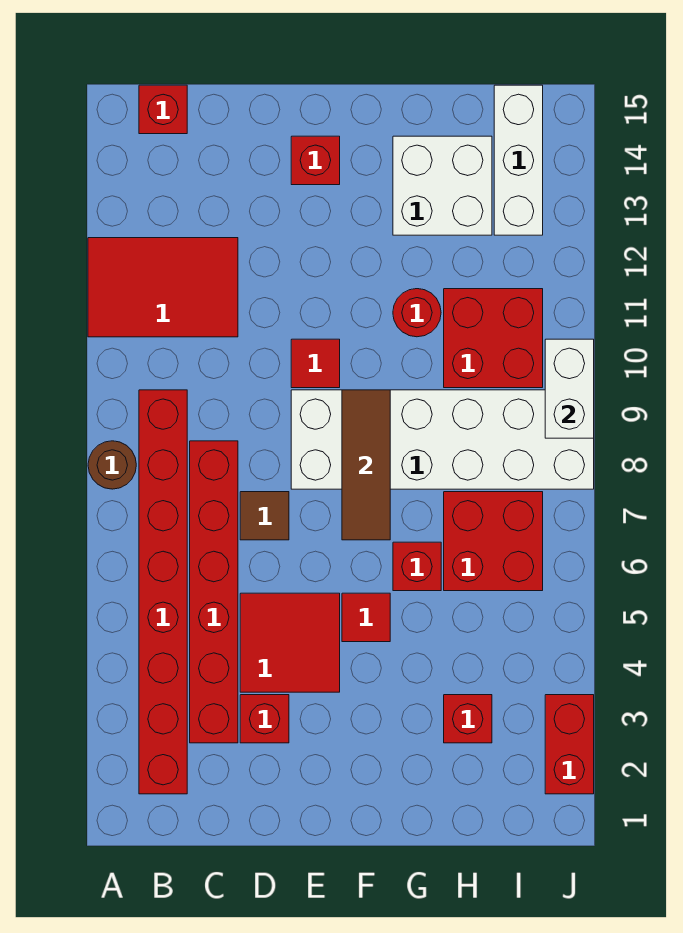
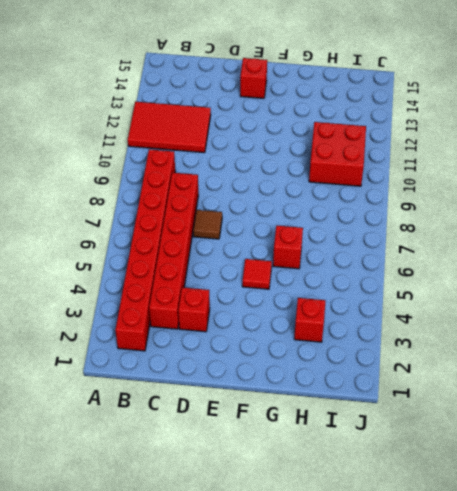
none -> brown round brick A8 level 1
none -> red brick B15 level 1
none -> red tile D4:E5 level 1

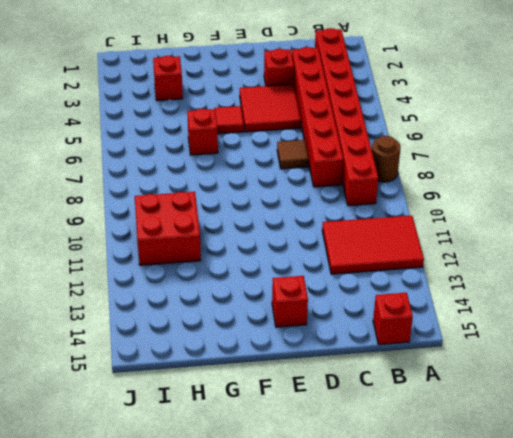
none -> white brick E8:J9 level 1
none -> red tile E10 level 1
none -> red round brick G11 level 1

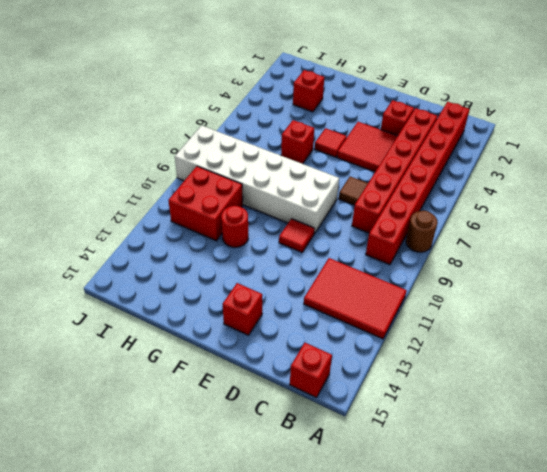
none -> white brick G13:H14 level 1
none -> red brick H6:I7 level 1
none -> white brick I13:I15 level 1

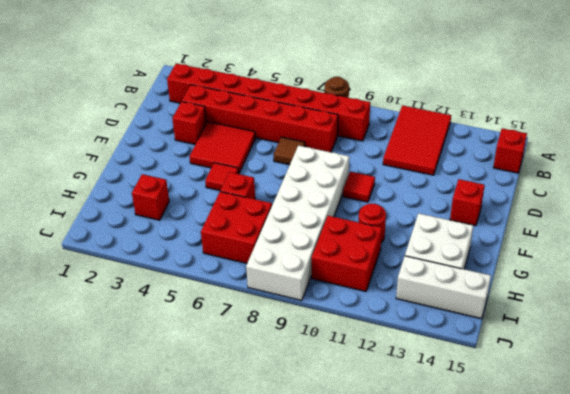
none -> red brick J2:J3 level 1
none -> brown tile F7:F9 level 2
none -> white brick J9:J10 level 2

